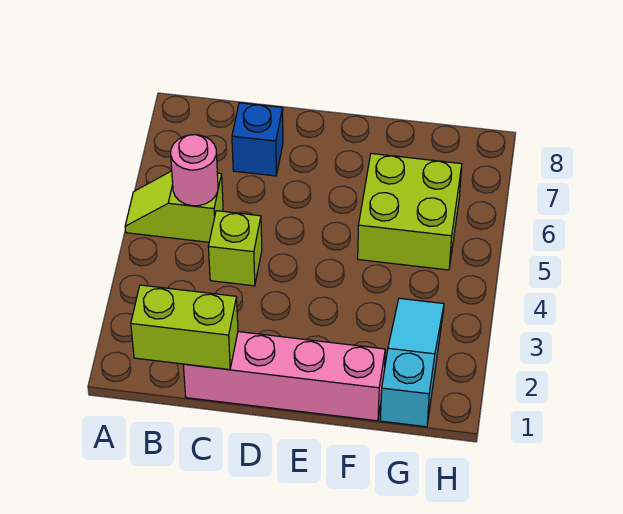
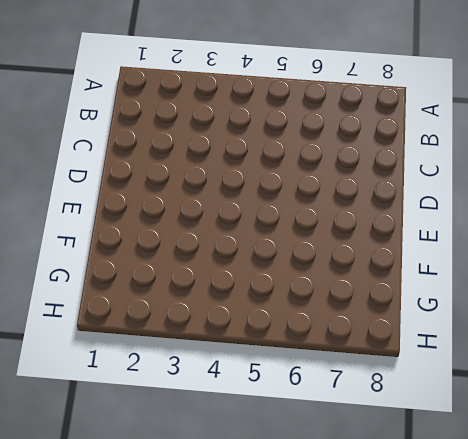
none -> lime slope A5:B5 level 1 top B
none -> pink brick C1:F1 level 1

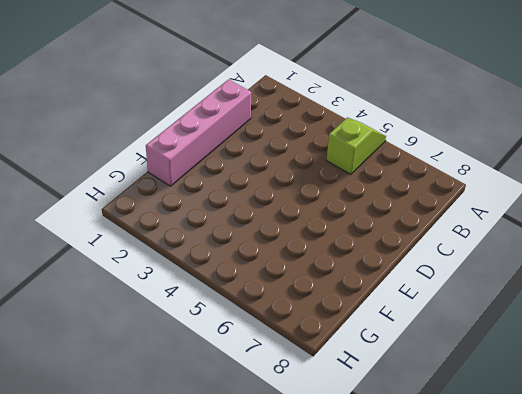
none -> lime brick C4 level 1
none -> blue brick C7 level 1

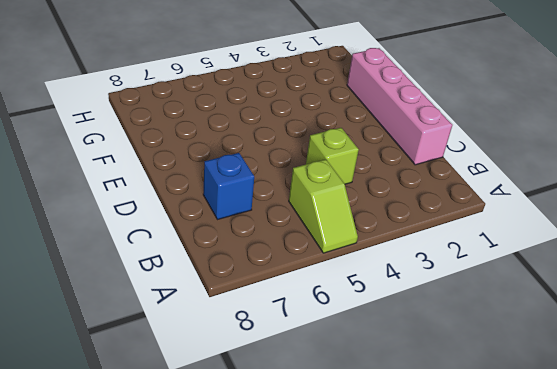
none -> lime brick F5:G6 level 1
none -> cyan slope G1:G3 level 1 top 1

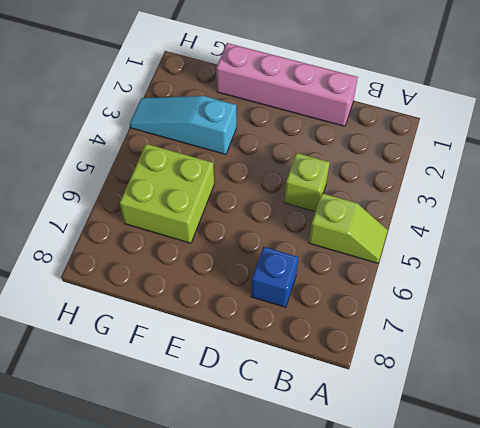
cyan slope F3:H3 level 1 top F -> cyan slope G1:G3 level 1 top 1
none -> lime brick B1:C1 level 2
none -> pink round brick B5 level 2

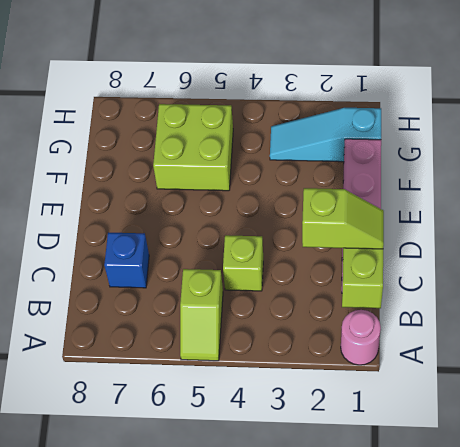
pink round brick A1 level 1 -> pink round brick B5 level 2
lime slope C1:C2 level 3 top 2 -> none

